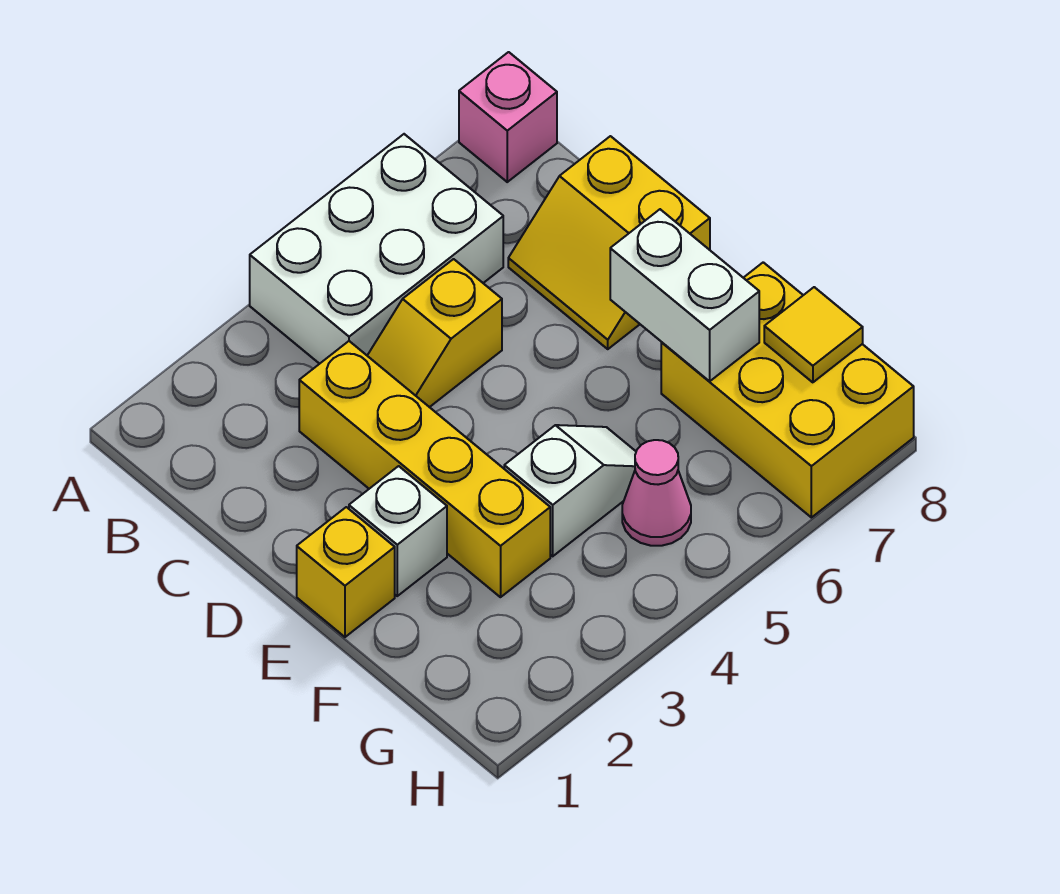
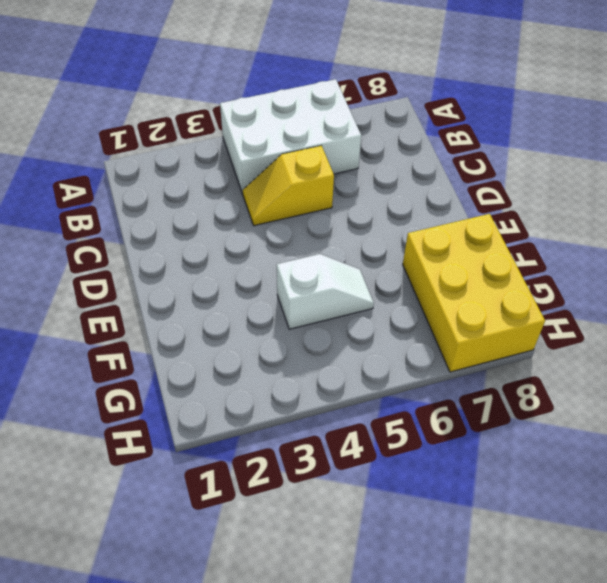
none -> pink brick A8 level 1
none -> yellow brick C3:F3 level 1
none -> yellow slope C7:D8 level 1 top 8

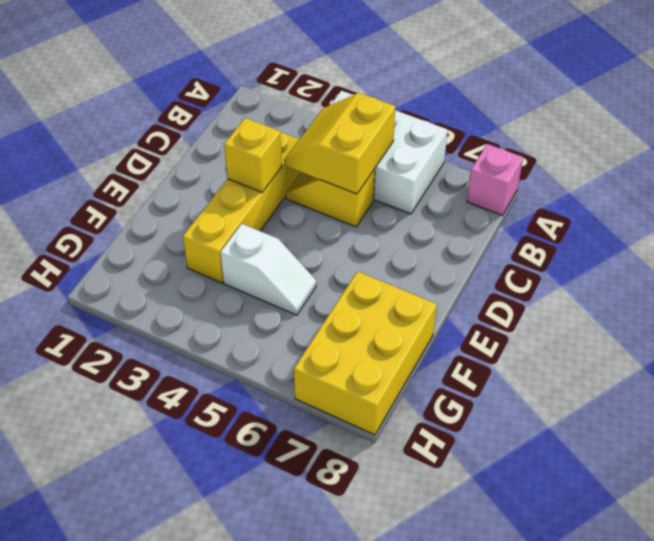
yellow slope B4:C5 level 2 top 5 -> yellow slope C7:D8 level 1 top 8
yellow brick D3 level 2 -> yellow brick E1 level 1
none -> white brick E2 level 1
none -> pink cone G5 level 1
none -> white brick E7:F7 level 2

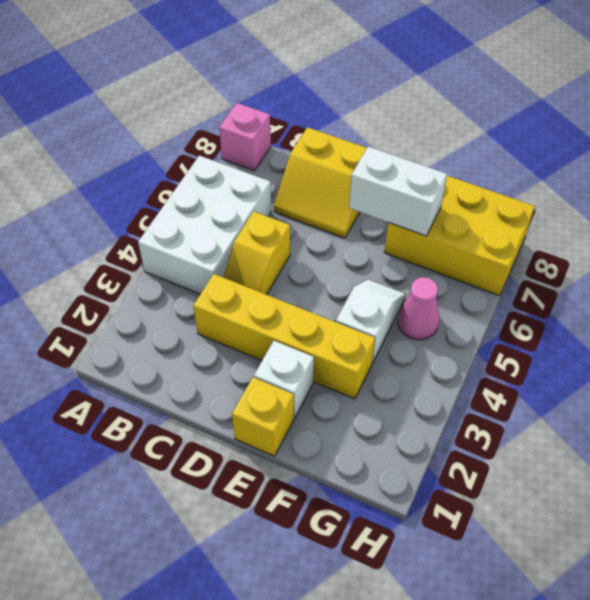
none -> yellow tile G8 level 2

